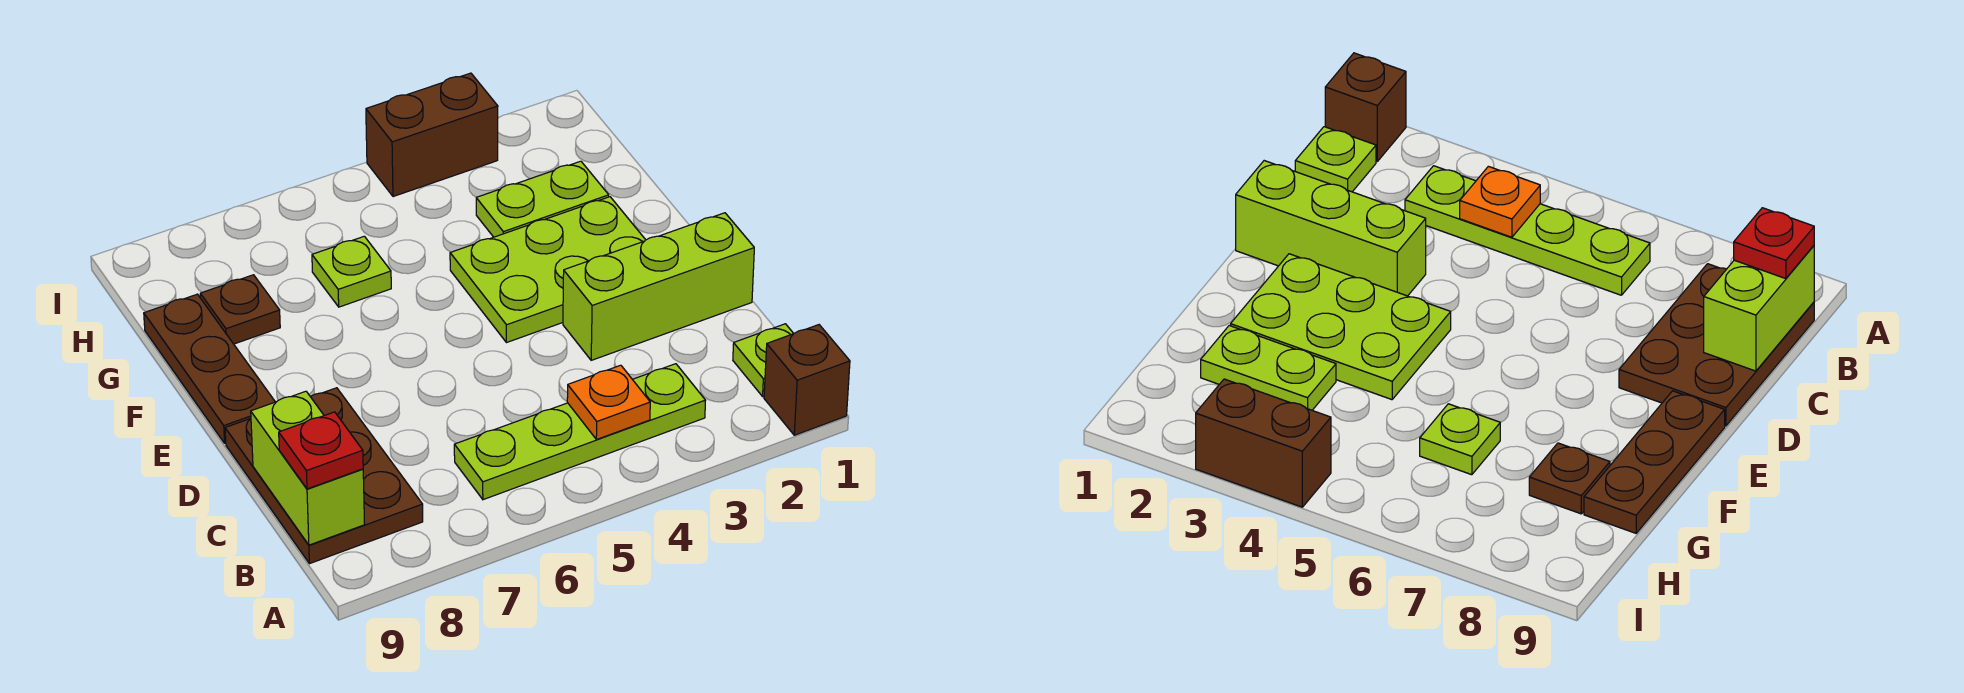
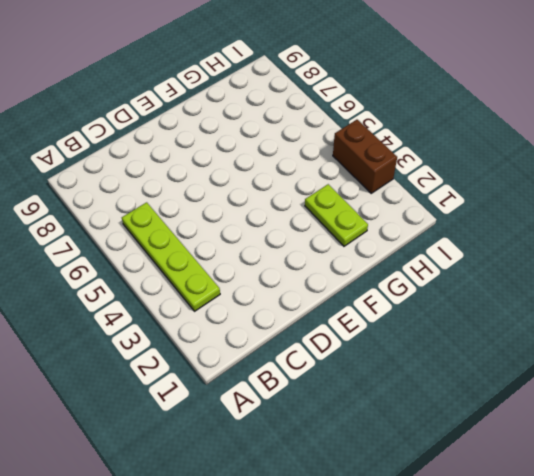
none -> brown brick A1 level 1
none -> lime plate B1 level 1
none -> brown plate B8:D9 level 1

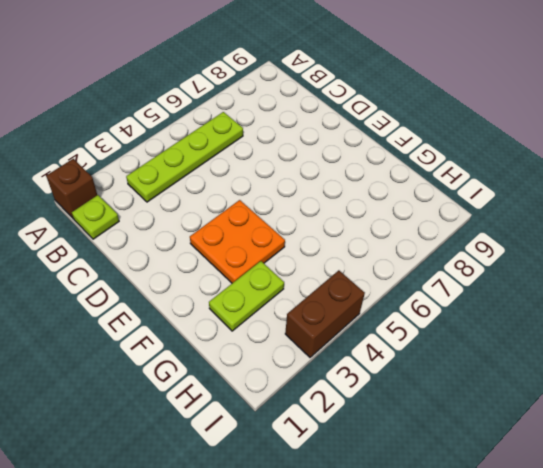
orange plate E3:F4 level 1 -> lime plate E2:F4 level 1
none -> brown plate B8:D9 level 1
none -> lime brick D1:D3 level 1
none -> brown plate E9:G9 level 1

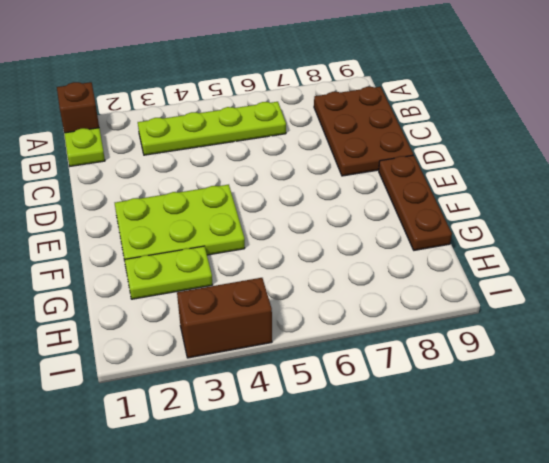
none -> lime brick D1:D3 level 1
none -> lime plate G6 level 1
none -> brown plate G8 level 1

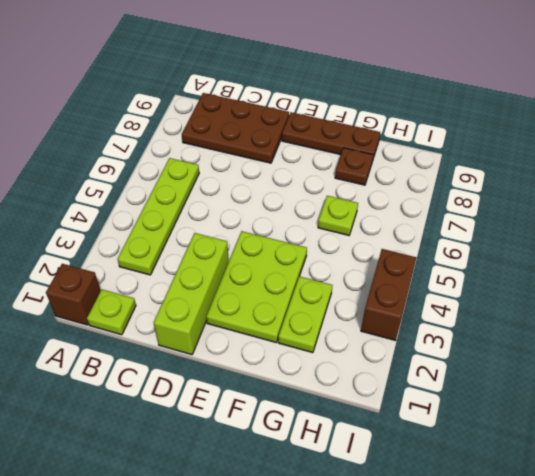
none -> orange plate B4 level 2
none -> lime brick B9:C9 level 2
none -> red plate B9 level 3

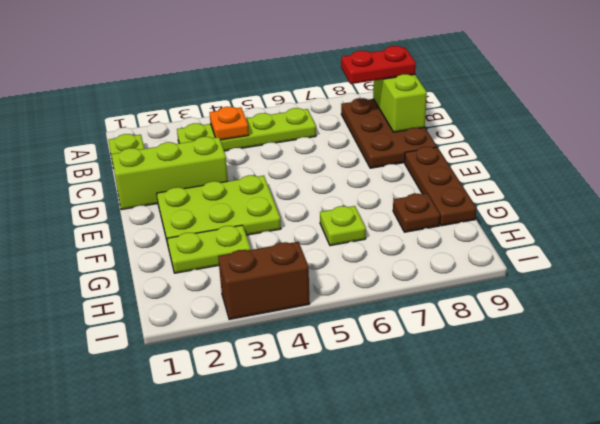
red plate B8:B9 level 3 -> red plate B9 level 3
none -> brown brick A1 level 1

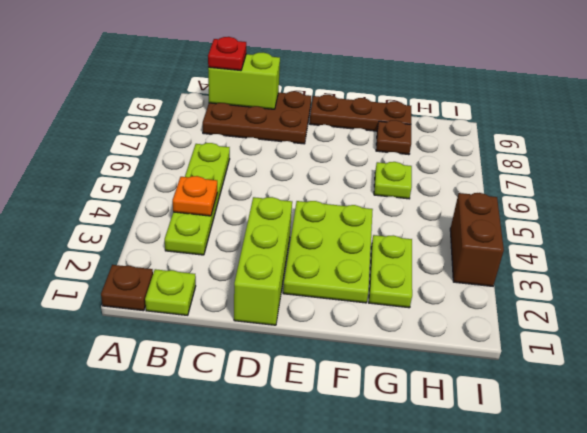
brown plate A1 level 1 -> brown brick A1 level 1

